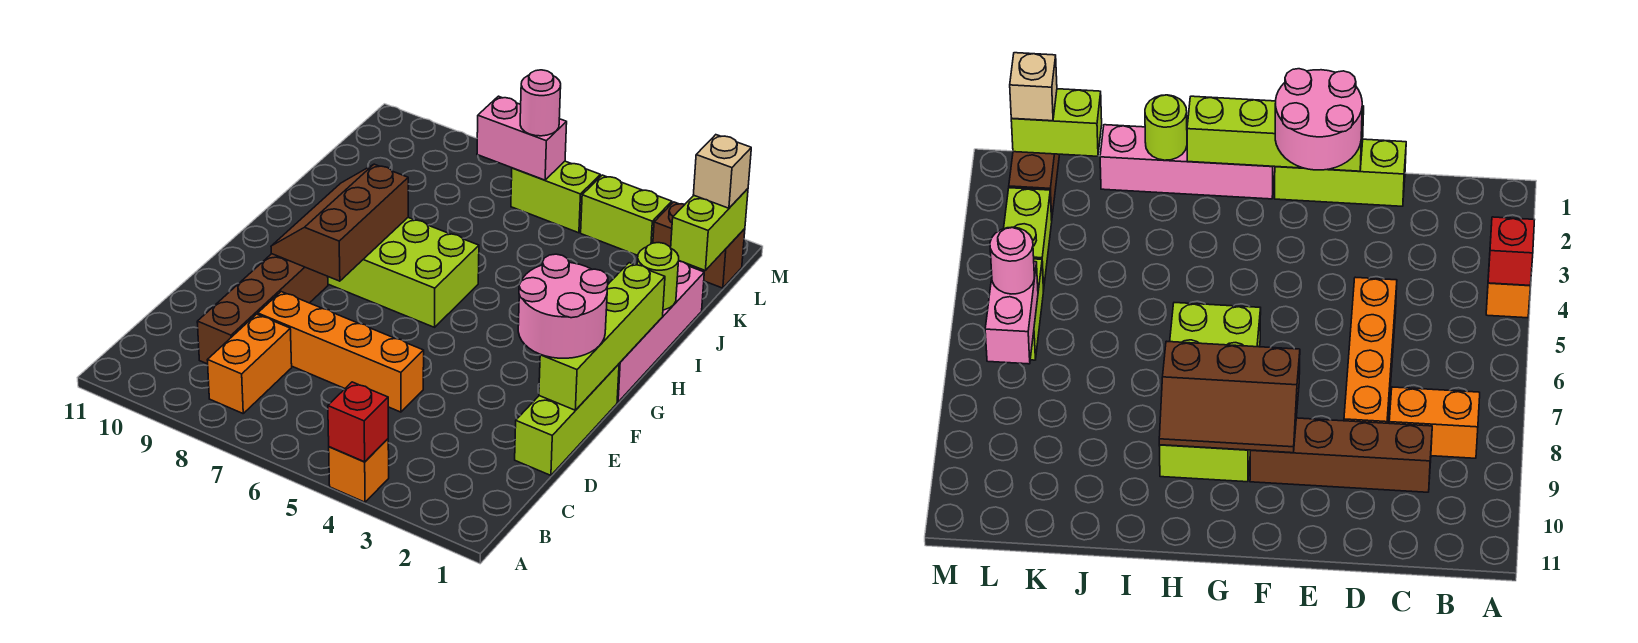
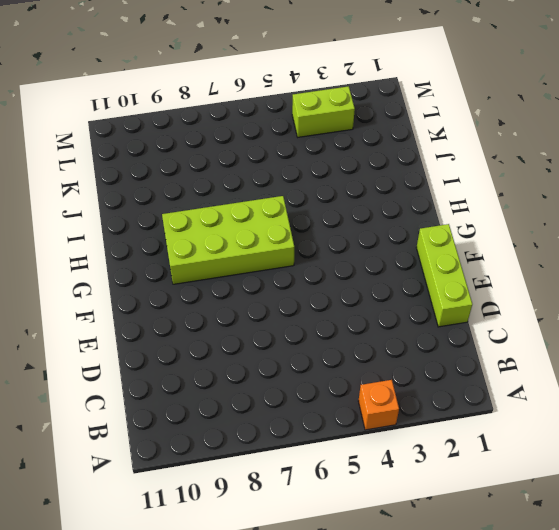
none -> orange brick B8:C8 level 1
none -> brown brick C9:F9 level 1
none -> orange brick D5:D8 level 1

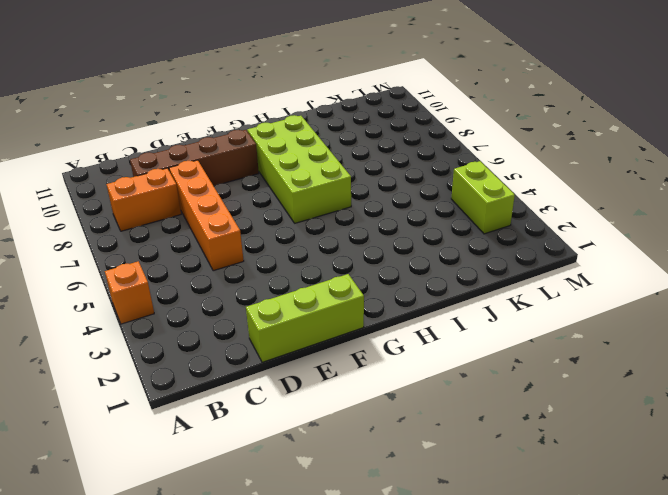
none -> pink brick G1:J1 level 1
none -> brown brick L1:L2 level 1
none -> lime brick L5:L6 level 1

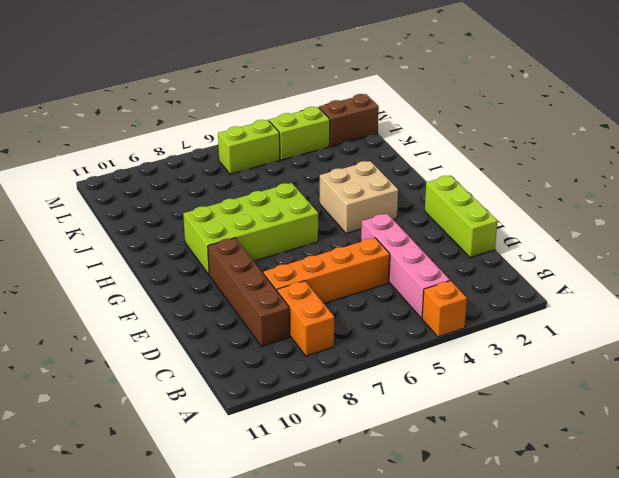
pink brick B4:E4 level 1 -> pink brick G1:J1 level 1
tan brick G3:H4 level 1 -> none
none -> red brick A4 level 2
none -> lime brick E1:H1 level 2
none -> brown slope F8:H9 level 2 top 8

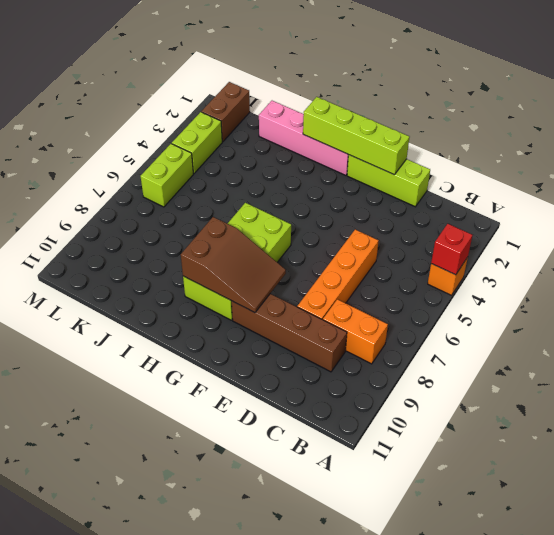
brown slope F8:H9 level 2 top H -> brown slope F8:H9 level 2 top 8
none -> lime round brick I1 level 2
none -> lime brick K1:L1 level 2
none -> pink brick L6:L7 level 2

